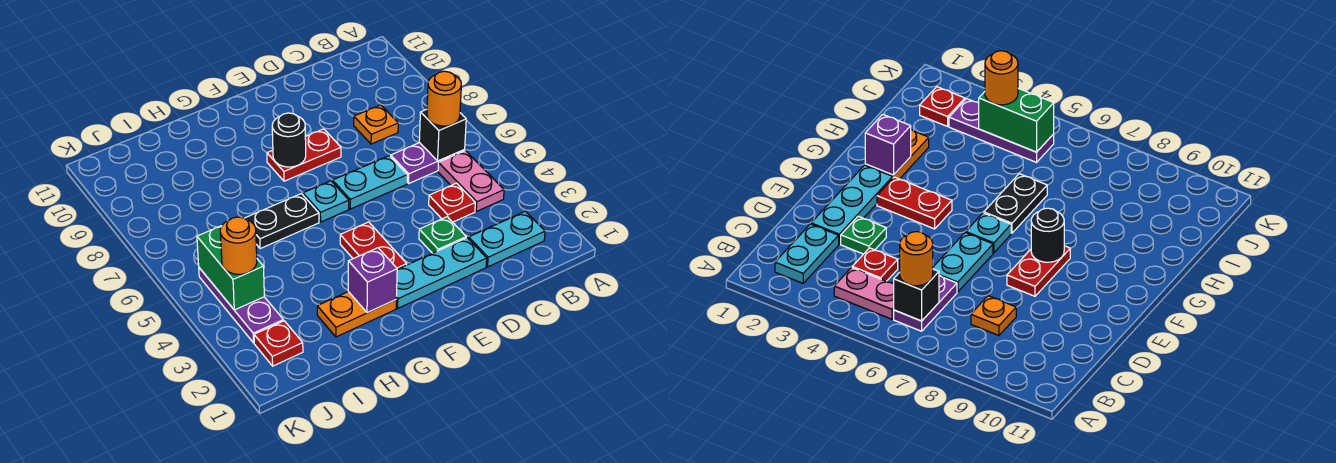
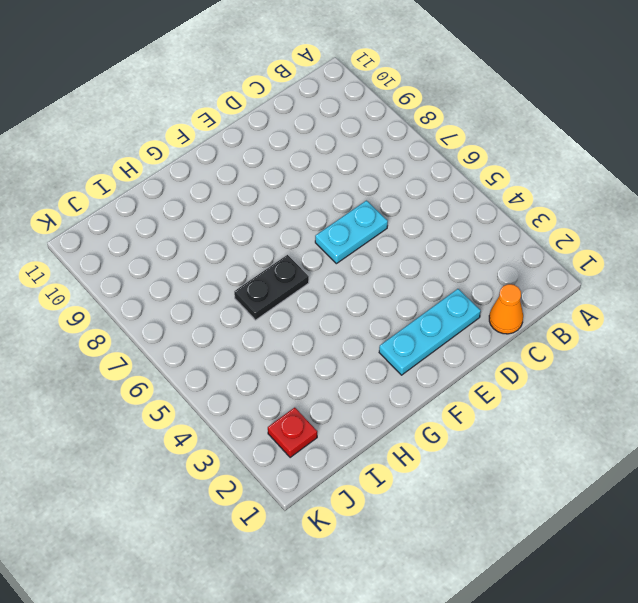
orange cone C1 level 1 -> none
none -> cyan plate B2:C2 level 1
none -> pink plate B4:B5 level 1
none -> purple plate B6:C6 level 1

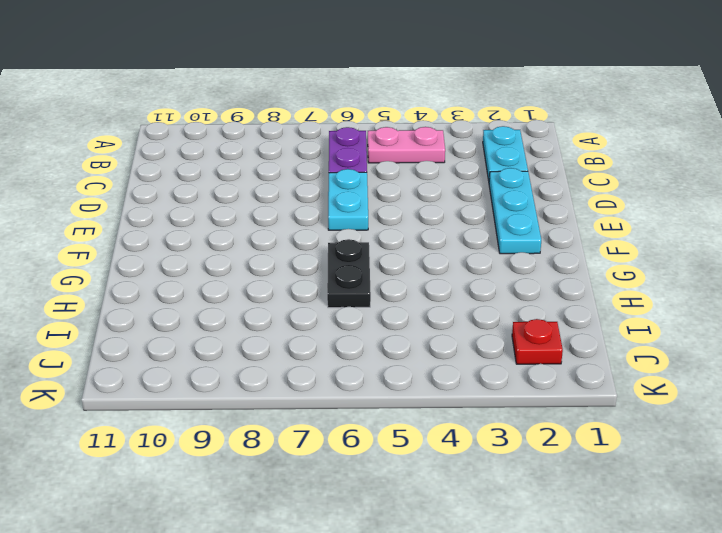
none -> red plate C4 level 1
none -> orange plate C8 level 1
none -> green plate D3 level 1

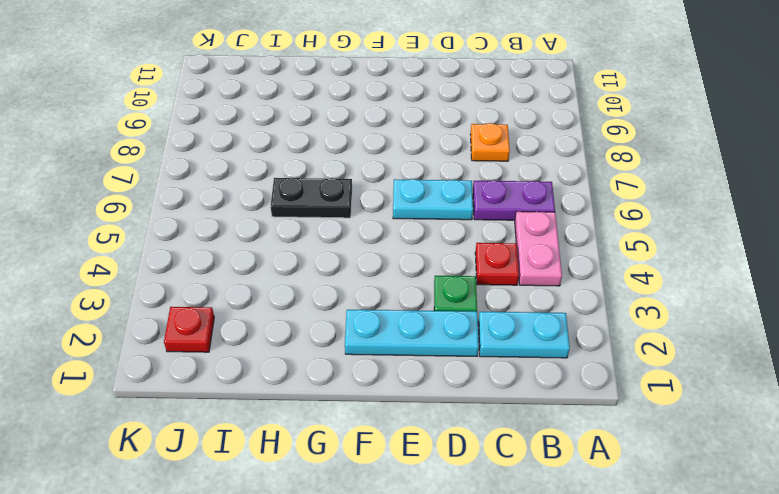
none -> red plate E8:F8 level 1
none -> red plate F3:F4 level 1
none -> cyan plate F6 level 1

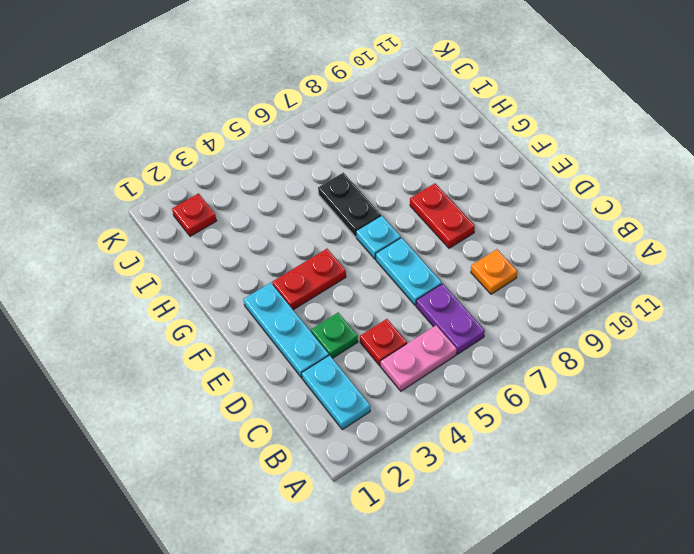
none -> orange plate G2:H2 level 1
none -> purple plate J3:J5 level 1
none -> black brick B6 level 2

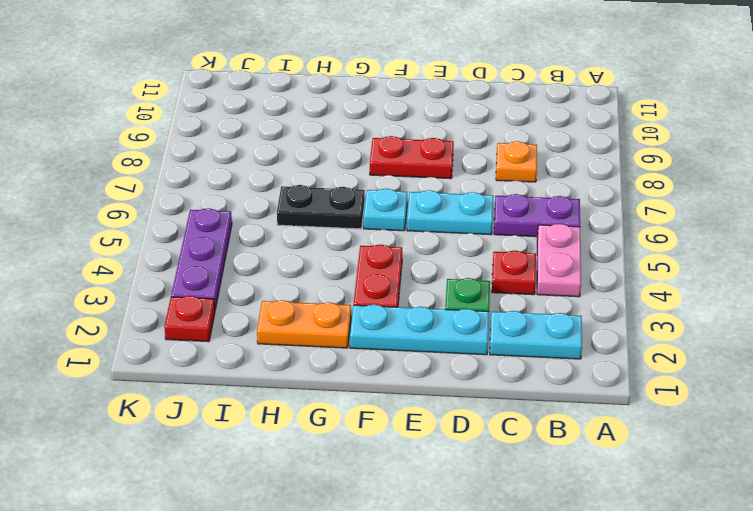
none -> black brick B6 level 2
none -> black round brick F8 level 2
none -> purple brick G2 level 2

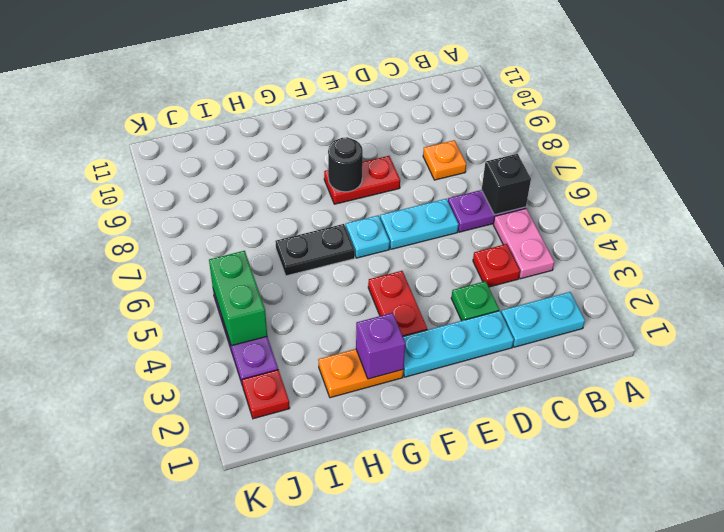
none -> orange round brick B6 level 3
none -> orange round brick J4 level 3

